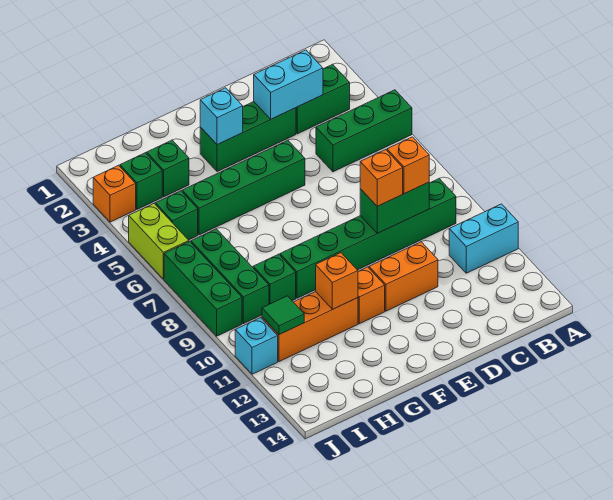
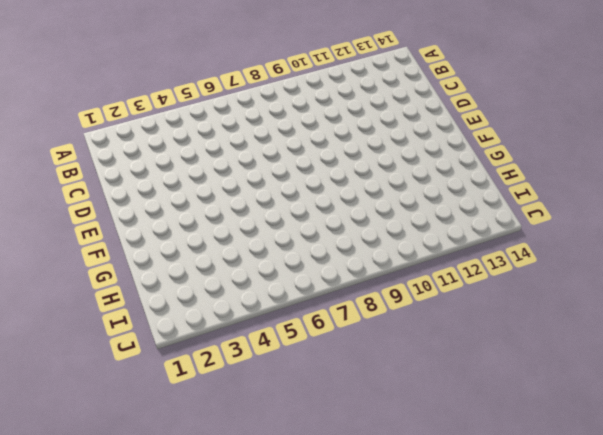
none -> green brick A5:C5 level 1
none -> cyan brick A11:B11 level 1
none -> green brick B3:C3 level 1

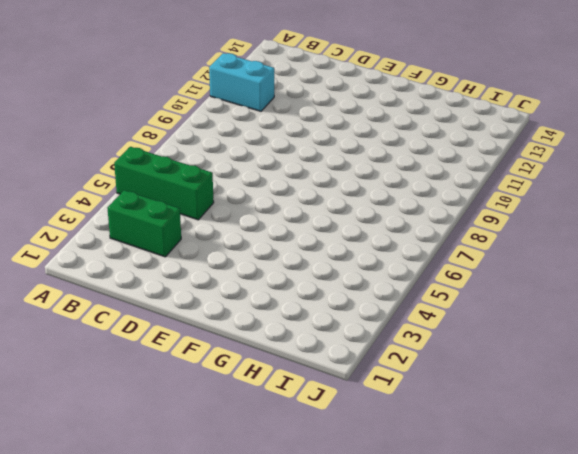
none -> green brick B9:G9 level 1
none -> green brick D3:F3 level 1
none -> orange brick D11:E11 level 1

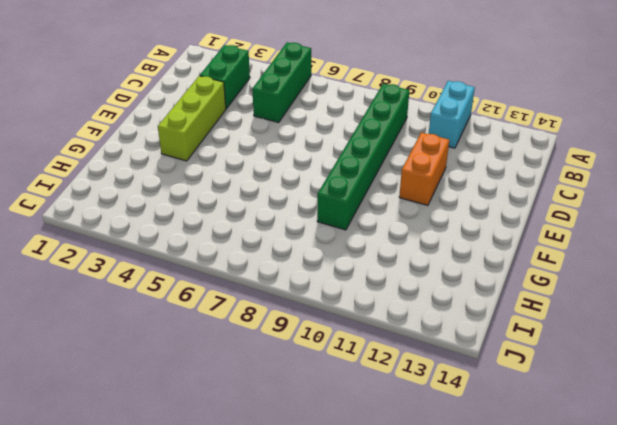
lime brick D3:F3 level 1 -> green brick D3:F3 level 1
none -> green brick E5:H5 level 1
none -> orange brick F11 level 1
none -> orange brick G11:I11 level 1

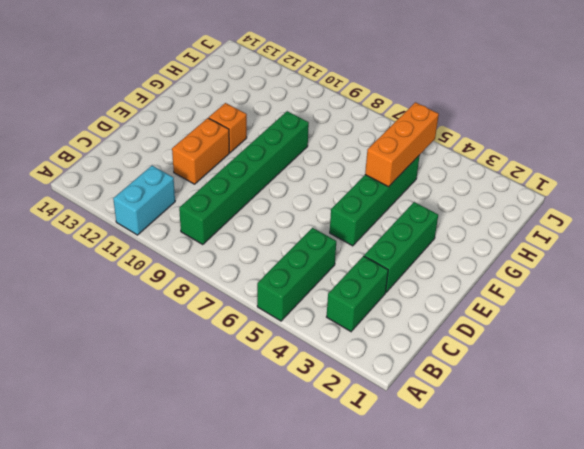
orange brick G5:I5 level 2 -> orange brick G11:I11 level 1
none -> green brick H3 level 1
none -> green brick H9 level 1
none -> green brick I3 level 1

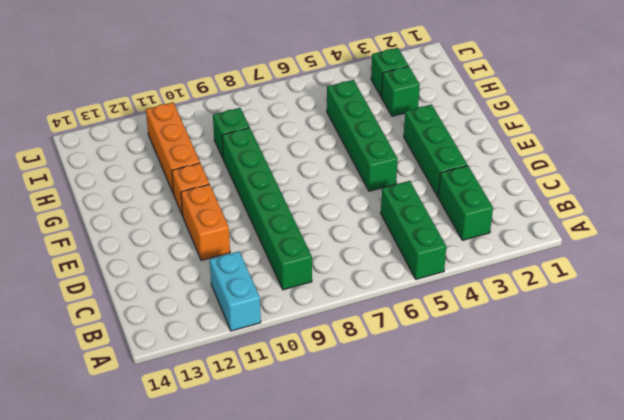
none -> green brick I5 level 1
none -> green brick I7:I9 level 1
none -> orange brick J3 level 1

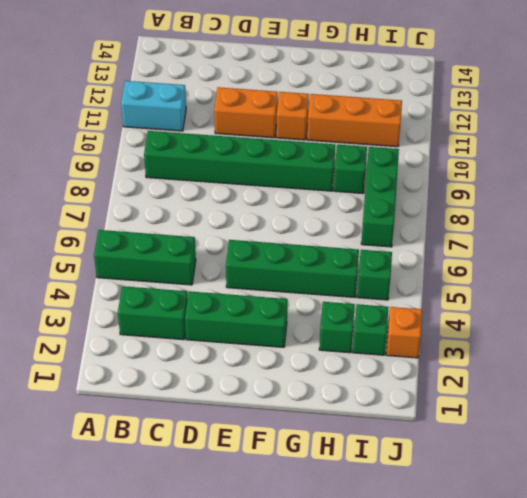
none -> lime brick J5:J6 level 1
none -> green brick J7:J9 level 1
none -> cyan brick J11 level 1

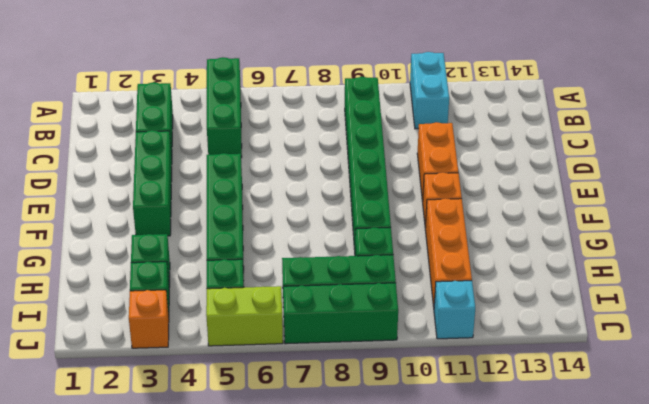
none -> cyan brick C3:D3 level 2
none -> green brick C9:D9 level 2
none -> cyan brick F3 level 2

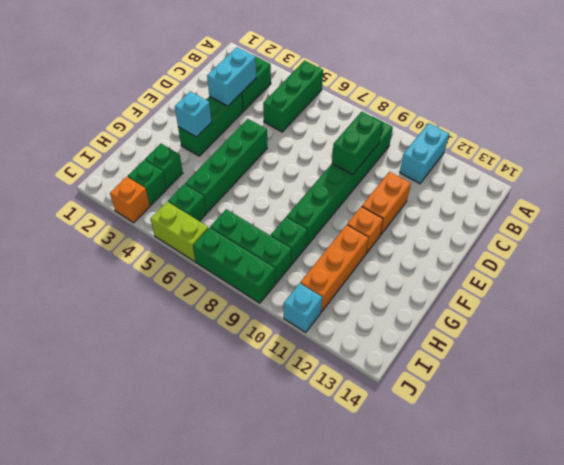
none -> orange brick G11 level 2
none -> green tile I11 level 2
none -> orange brick C9 level 3

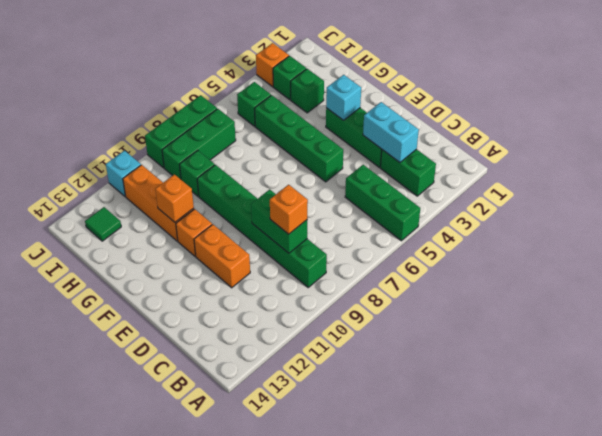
green tile I13 level 1 -> green tile I11 level 2
none -> cyan brick A11:B11 level 1
none -> lime brick J5:J6 level 1
none -> orange brick D9 level 3

